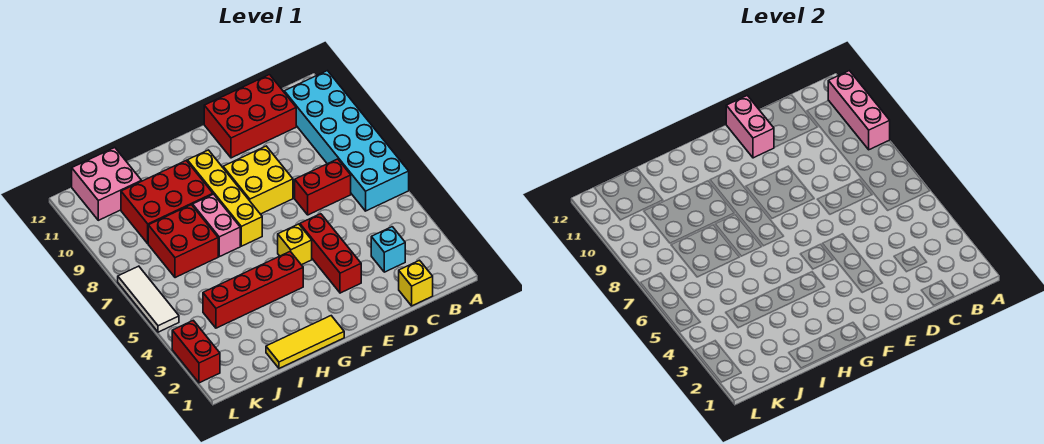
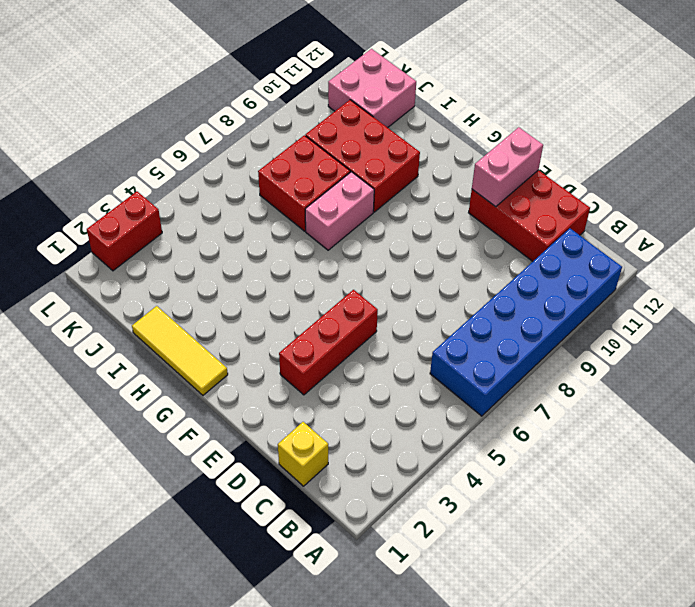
blue brick A6:B11 level 1 -> cyan brick A6:B11 level 1
none -> cyan brick C3 level 1
none -> red brick C7:D7 level 1
none -> yellow brick E8:F9 level 1

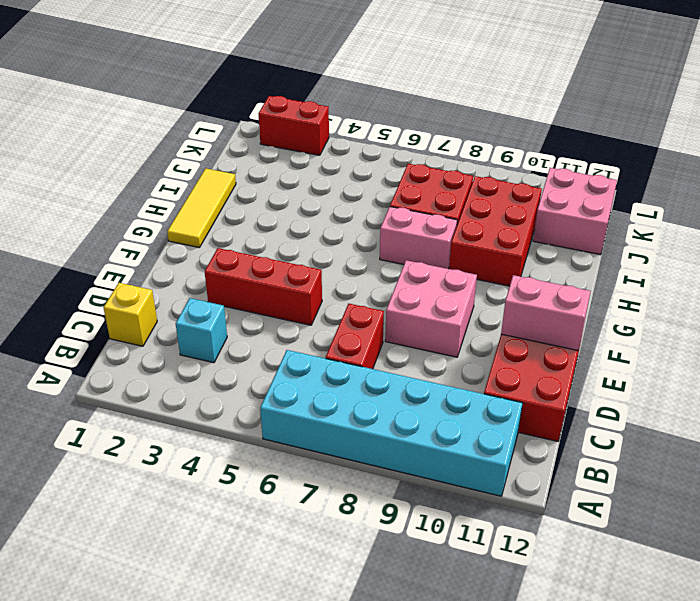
pink brick E8:F9 level 1 -> yellow brick E8:F9 level 1
none -> yellow brick F5 level 1
none -> red brick G4:J4 level 1
none -> yellow brick G7:G10 level 1

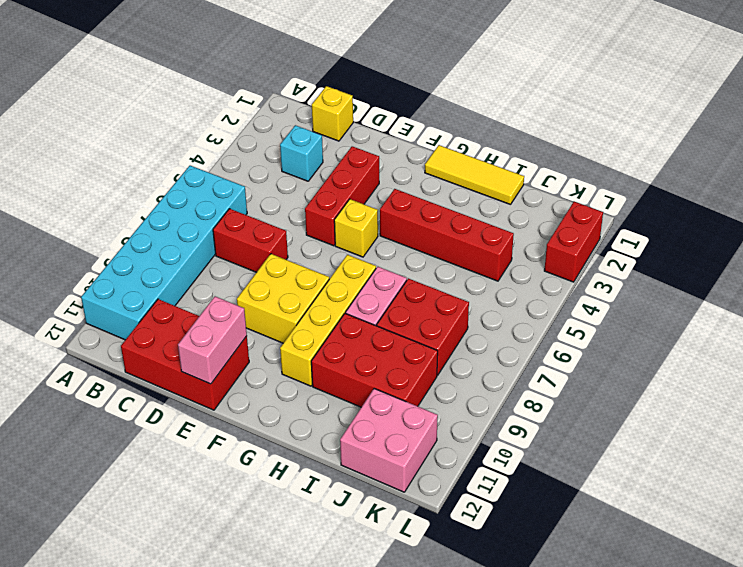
none -> white tile L5:L7 level 1
none -> pink brick A9:A11 level 2

